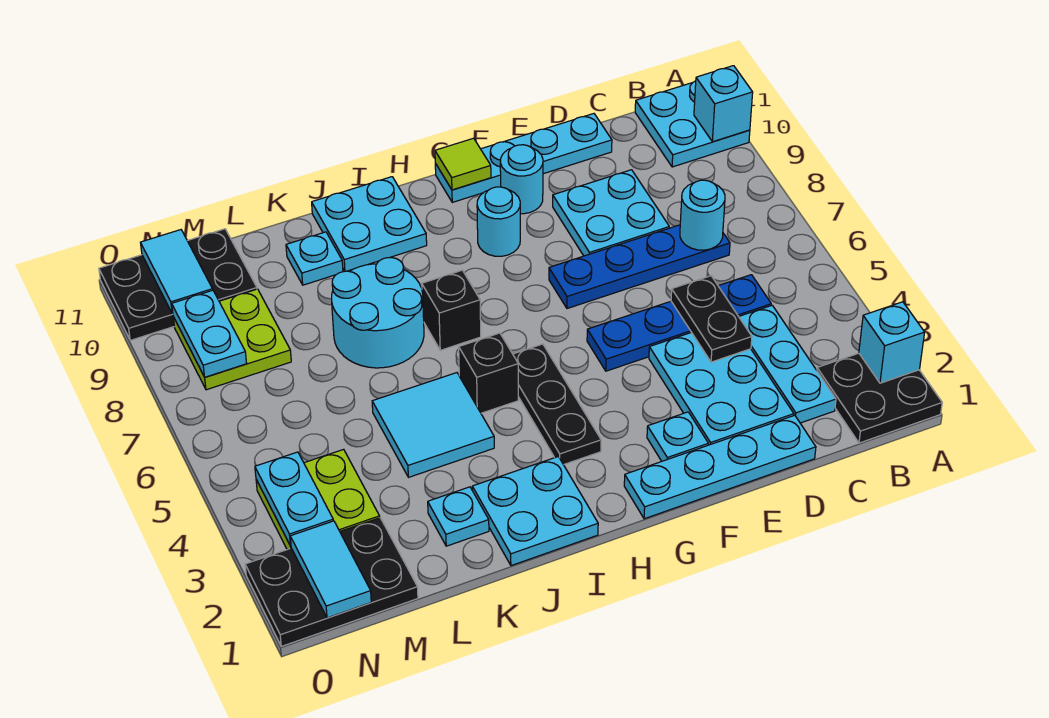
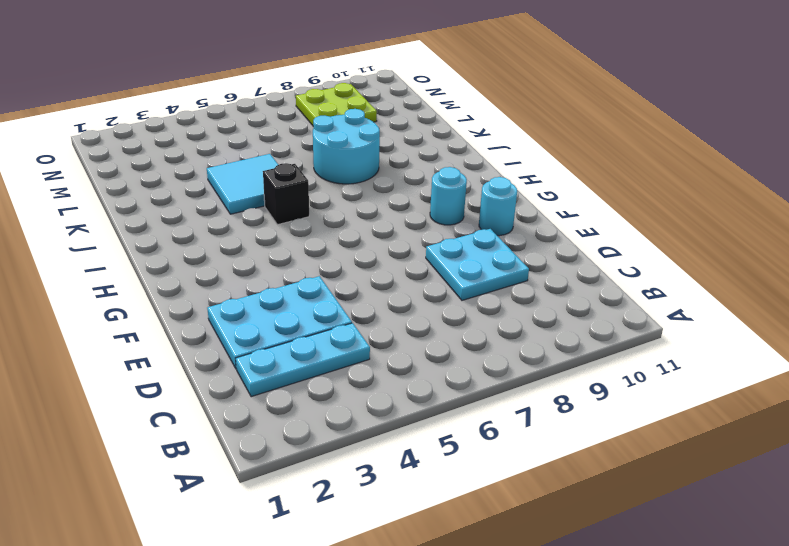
none -> black plate A1:B2 level 1
none -> cyan plate A10:B11 level 1
none -> blue plate C5:F5 level 1
none -> blue plate C7:F7 level 1

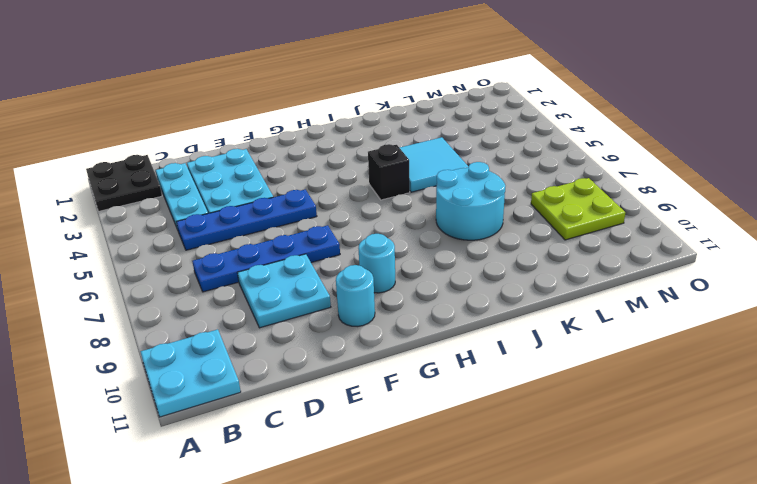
none -> cyan plate D1:G1 level 1
none -> cyan plate D11:G11 level 1
none -> cyan plate F2 level 1
none -> black plate H3:H5 level 1

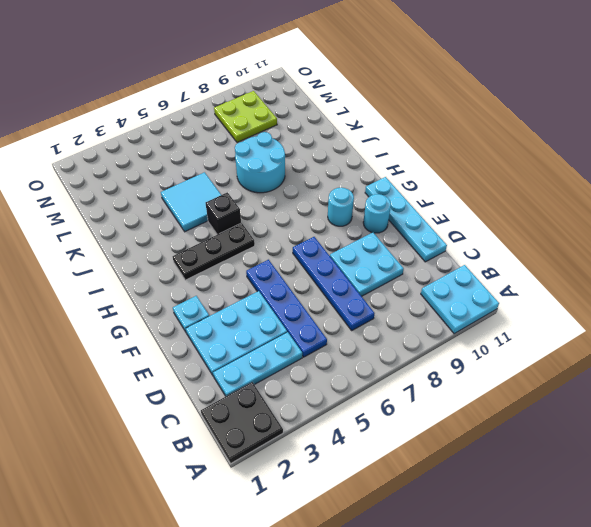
none -> cyan plate D1:G1 level 1
none -> cyan plate I1:J2 level 1
none -> black brick I7 level 1
none -> cyan plate I10:J11 level 1

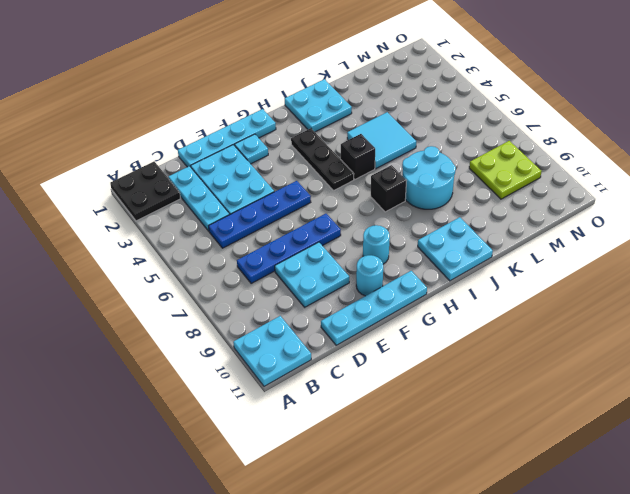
none -> cyan plate K2 level 1
none -> cyan plate K10 level 1
none -> black plate M1:O2 level 1
none -> lime plate M3:N4 level 1

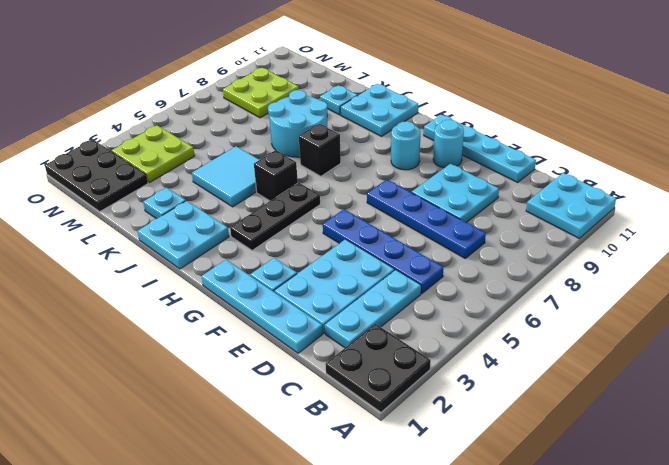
none -> black plate M10:O11 level 1
none -> cyan brick A2 level 2
none -> cyan brick A10 level 2
none -> cyan round brick C7 level 2

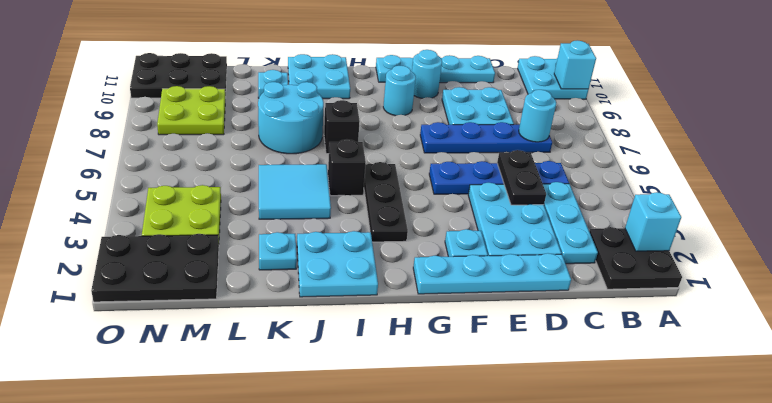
none -> lime tile G11 level 2
none -> cyan tile N1:N2 level 2
none -> cyan plate N3:N4 level 2
none -> cyan plate N8:N9 level 2

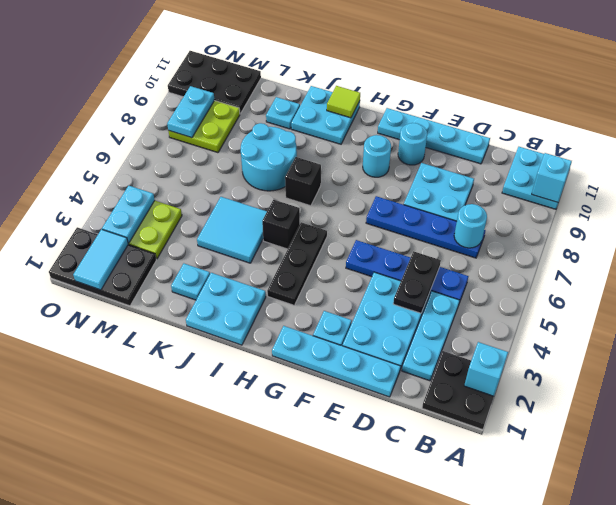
lime tile I11 level 2 -> lime tile G11 level 2
none -> cyan tile N10:N11 level 2

